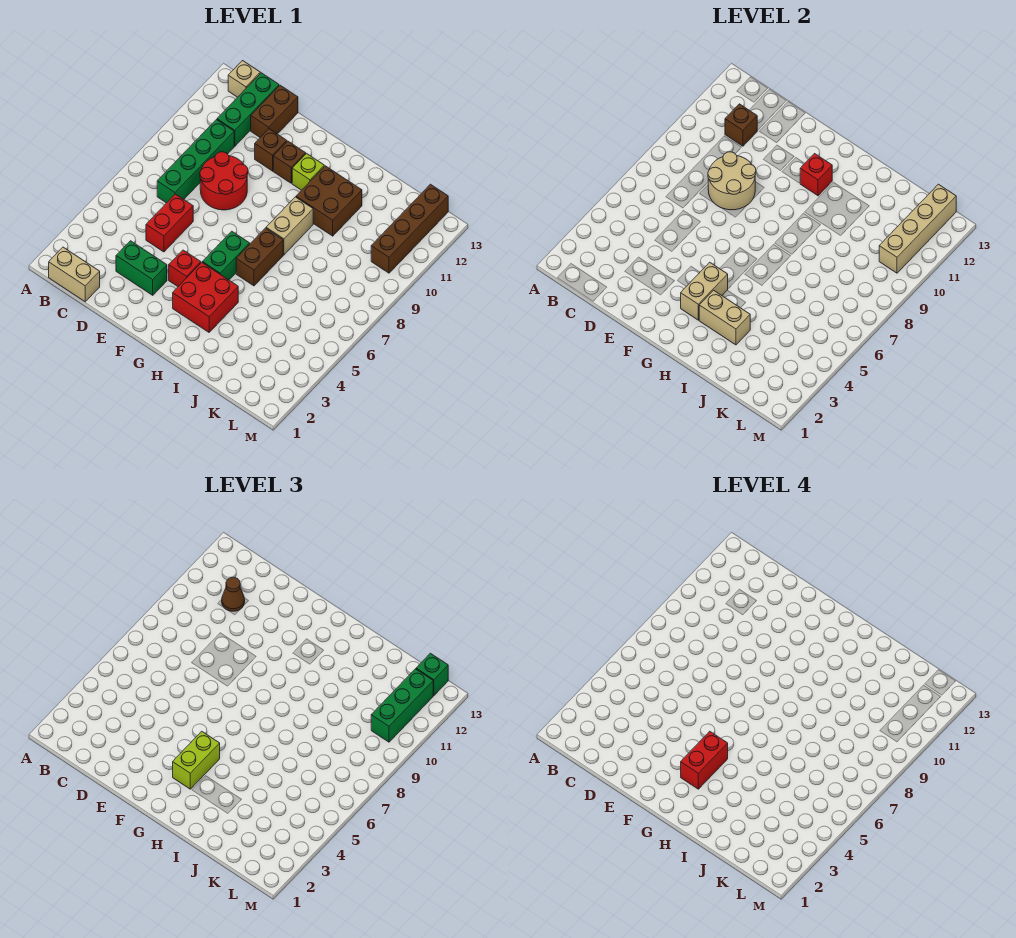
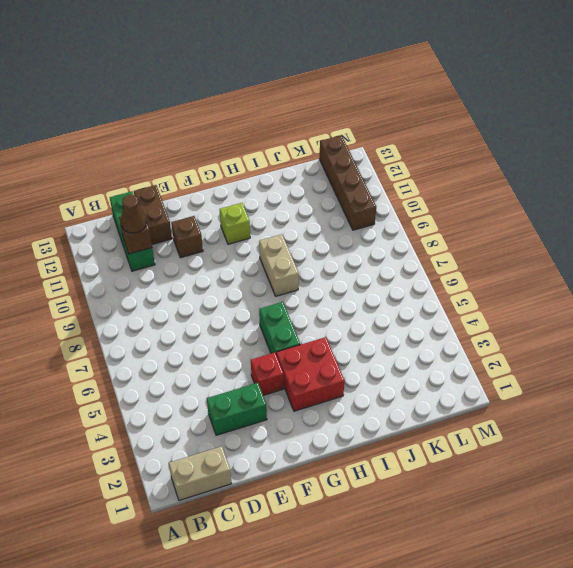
none -> tan brick B13 level 1
none -> green brick C7:C10 level 1
none -> red brick D5:D6 level 1

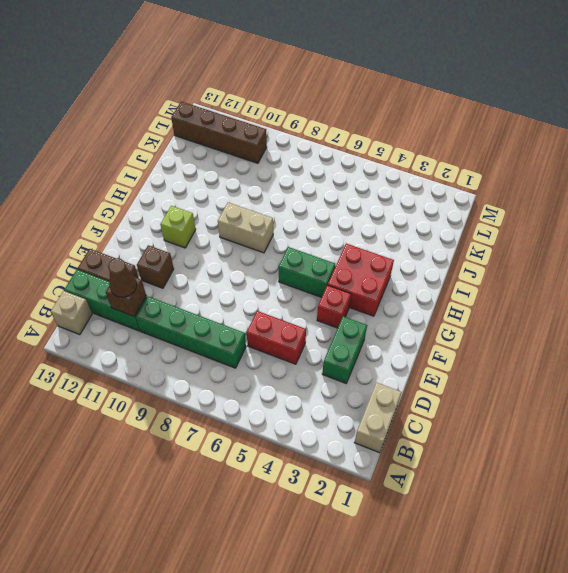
none -> red round brick D8:E9 level 1
none -> brown brick F11 level 1
none -> brown brick H6:H7 level 1

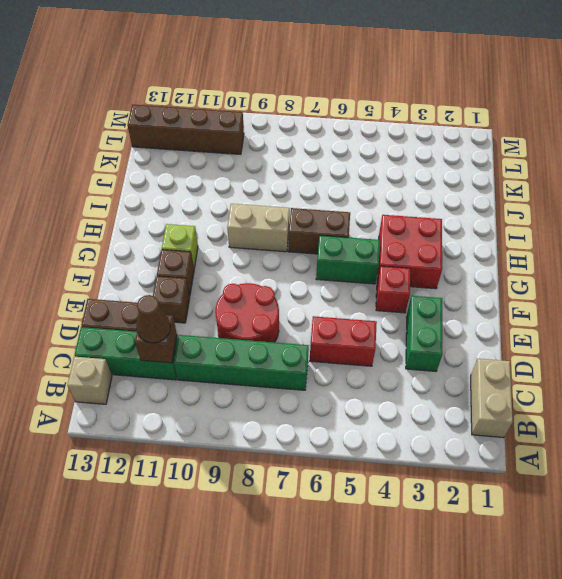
none -> brown brick H10:I11 level 1
none -> tan round brick D8:E9 level 2
none -> tan brick G3:G4 level 2

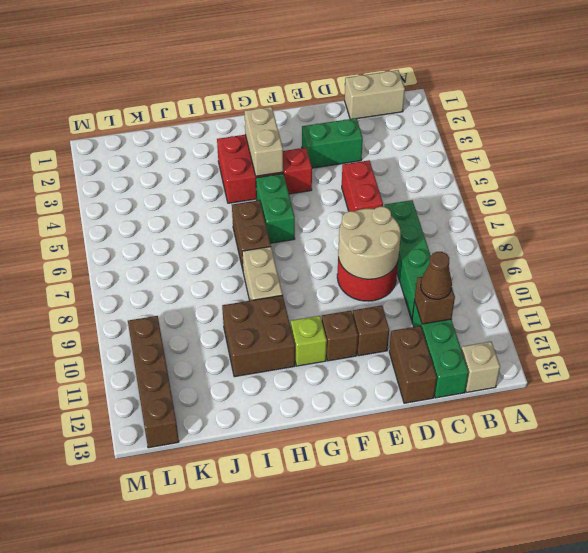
none -> red brick G11 level 2
none -> tan brick H3:I3 level 2
none -> tan brick L10:L13 level 2

